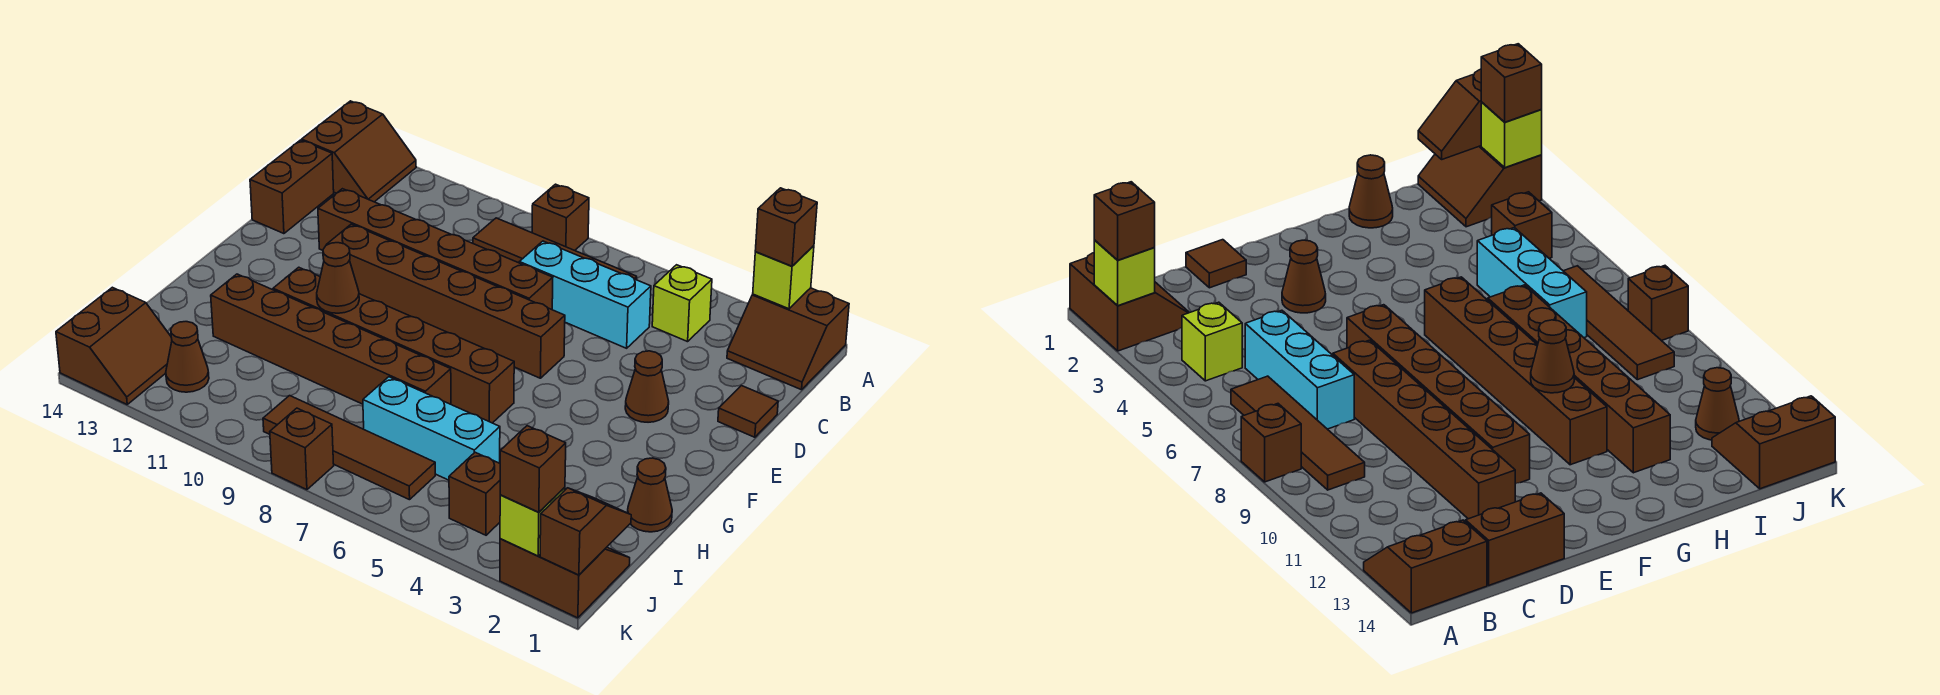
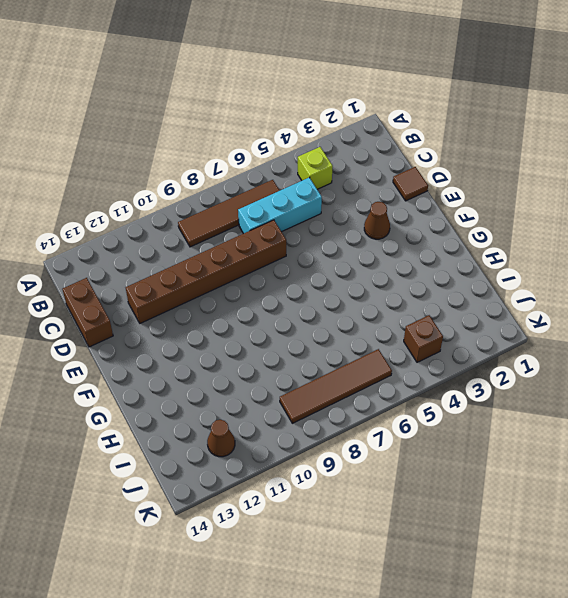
none -> brown slope A1:B2 level 1 top A
none -> brown brick A8 level 1
none -> brown slope A13:B14 level 1 top 14

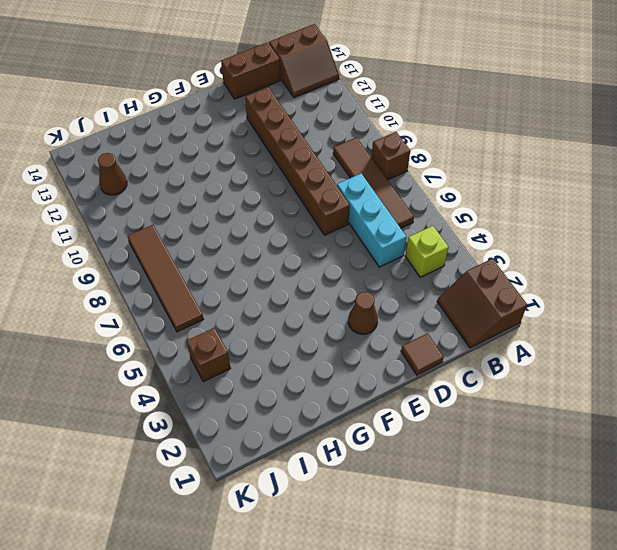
none -> brown brick E6:E11 level 1
none -> brown brick G6:G11 level 1
none -> brown cone H1 level 1

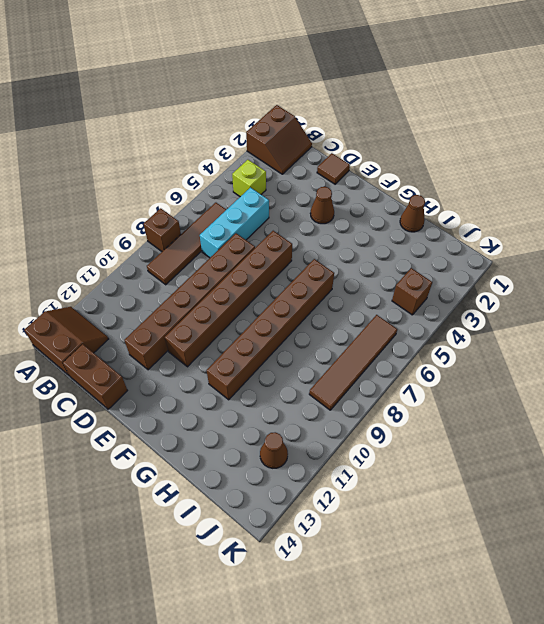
none -> brown brick H7:H12 level 1
none -> cyan brick I5:I7 level 1
none -> brown slope J1:K2 level 1 top K

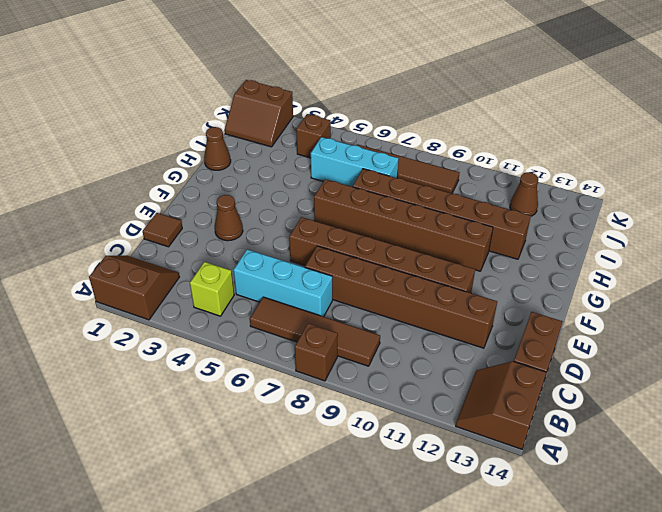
none -> brown slope J13:K14 level 1 top 14
none -> brown brick K8 level 1
none -> lime brick A2 level 2

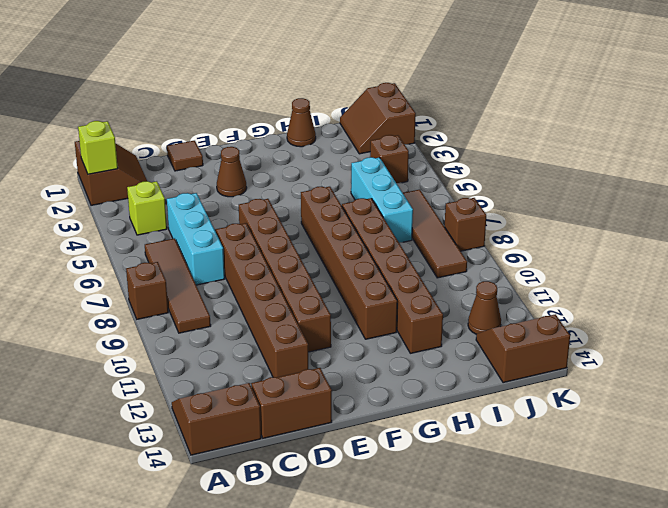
none -> brown cone G10 level 2
none -> brown slope J1:K1 level 2 top K
none -> lime brick K2 level 2

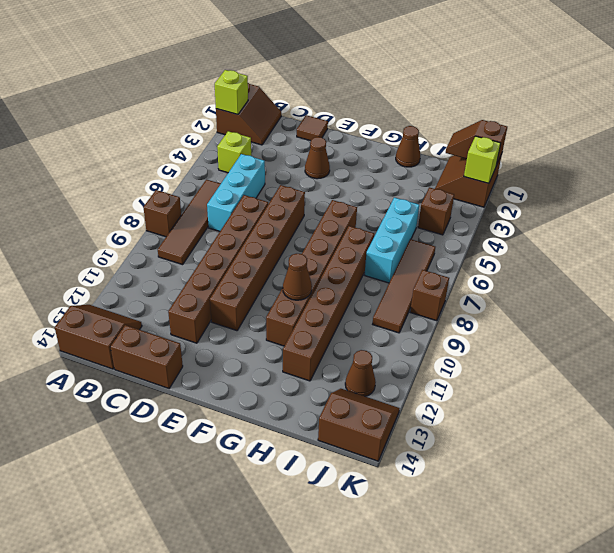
none -> brown brick A2 level 3
none -> brown brick K2 level 3

